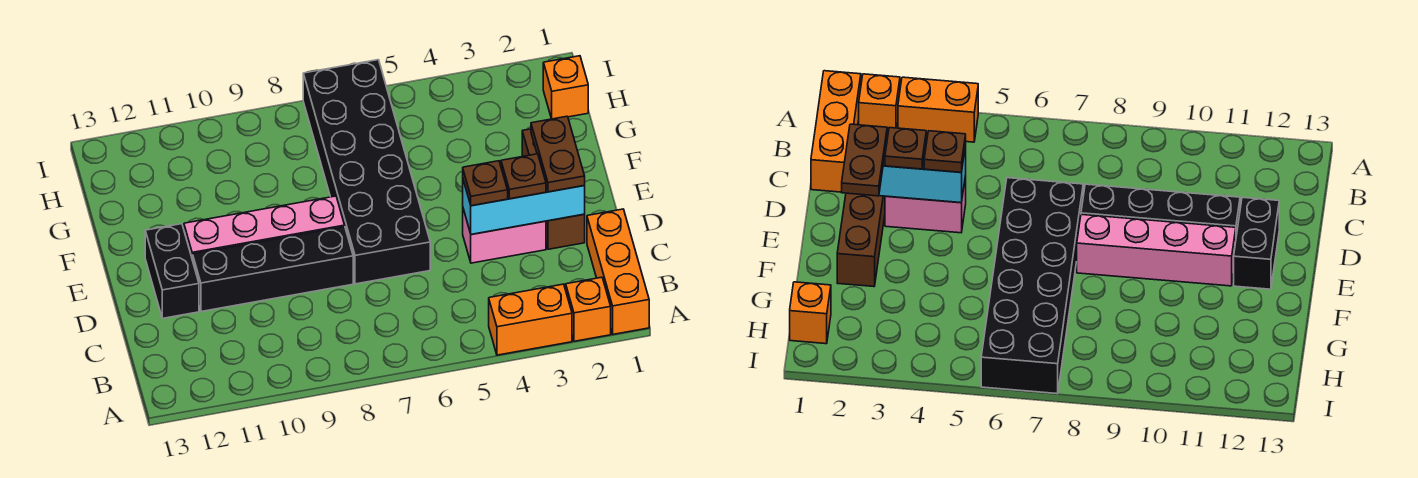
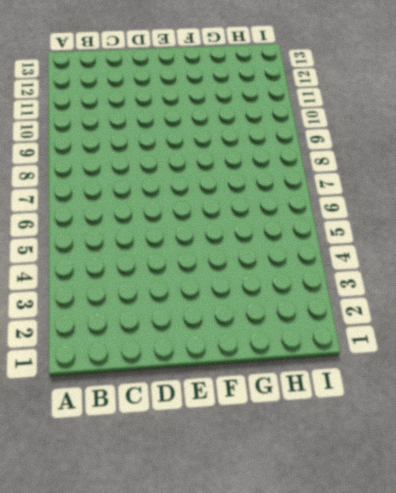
none -> orange brick A1:C1 level 1
none -> orange brick A2 level 1
none -> orange brick A3:A4 level 1

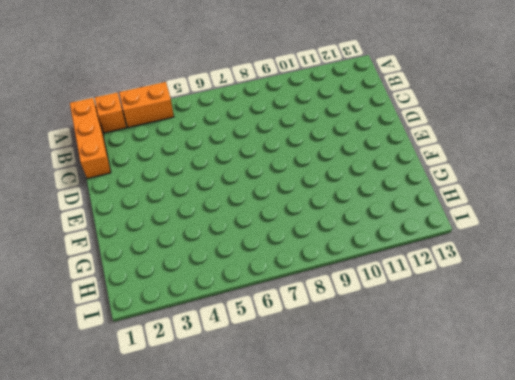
none -> brown brick D2:F2 level 1
none -> pink brick D3:D4 level 1
none -> black brick D6:I7 level 1

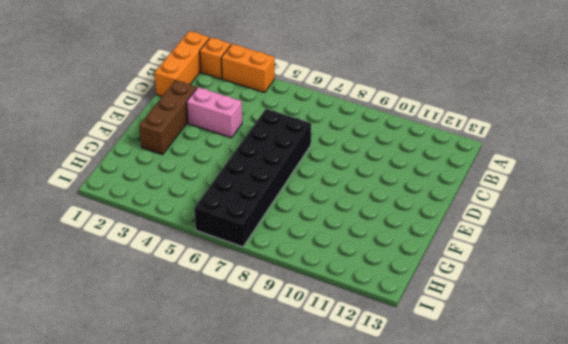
none -> black brick D8:D11 level 1
none -> black brick D12:E12 level 1
none -> pink brick E8:E11 level 1

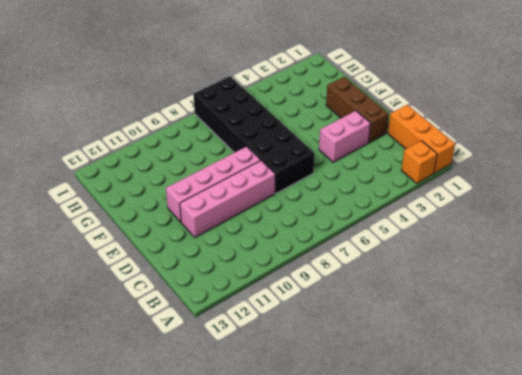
pink brick D8:D11 level 1 -> black brick D8:D11 level 1
none -> orange brick A3:A4 level 1
none -> black brick D12:E12 level 1
none -> orange brick H1 level 1

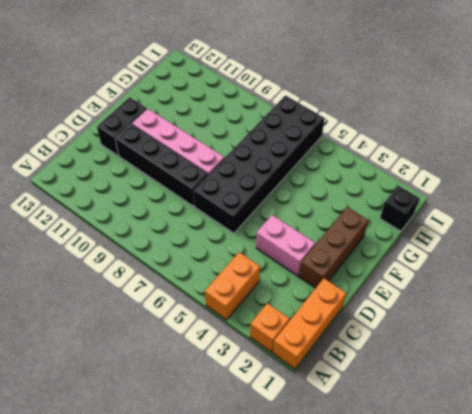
orange brick A4:B4 level 1 -> orange brick A3:A4 level 1
black brick H1 level 1 -> orange brick H1 level 1
none -> cyan brick D2:D4 level 2
none -> brown plate D2:E2 level 3
none -> brown plate D3 level 3

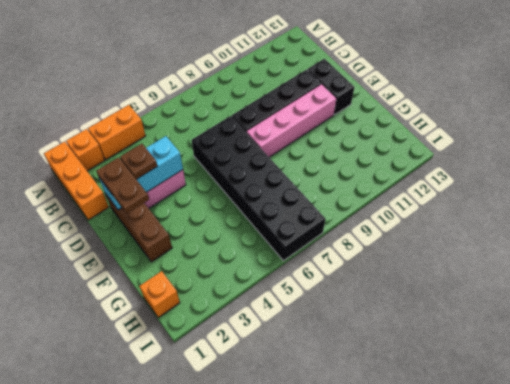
none -> brown plate D4 level 3

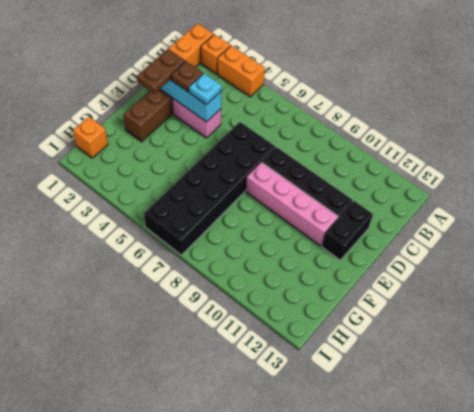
cyan plate D4 level 3 -> brown plate D4 level 3

